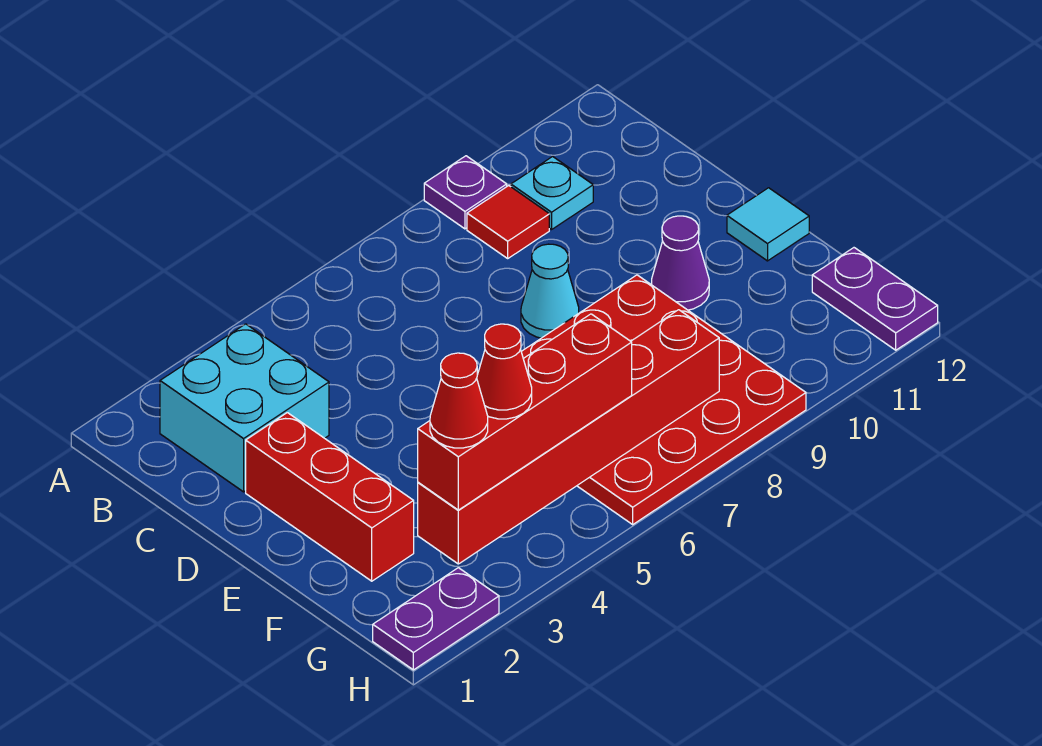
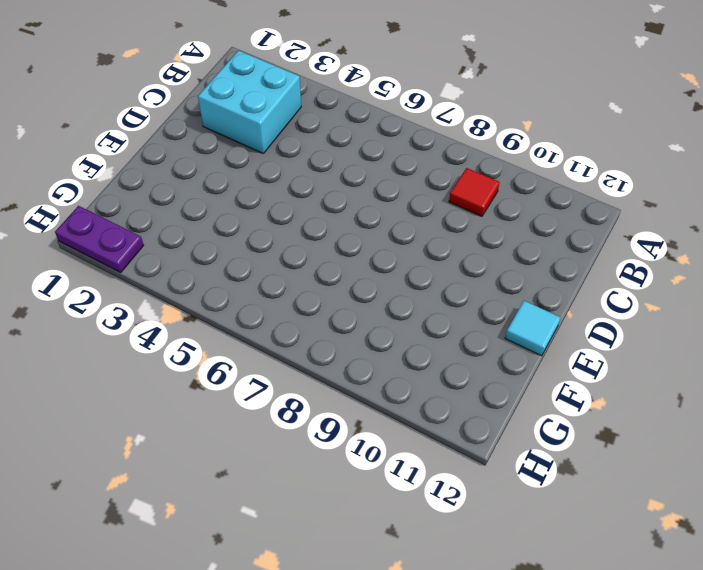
none -> purple plate A9 level 1
none -> cyan plate B10 level 1
none -> red brick D2:F2 level 1

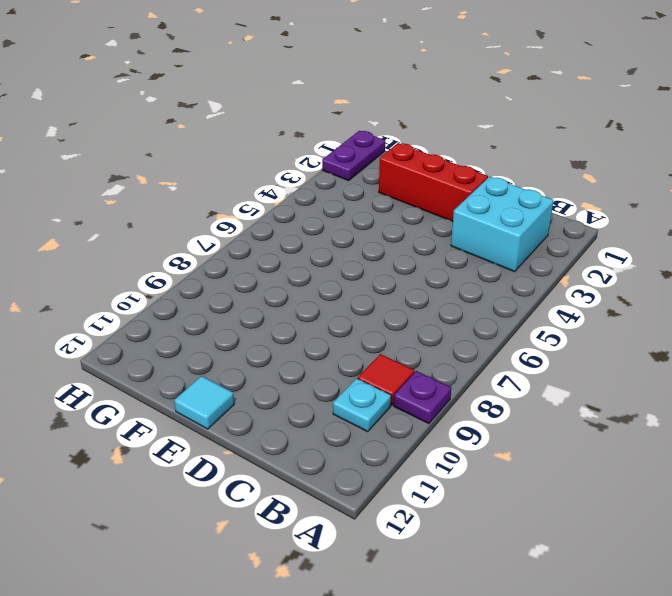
none -> cyan cone D8 level 1
none -> red plate E6:H9 level 1
none -> purple cone E10 level 1

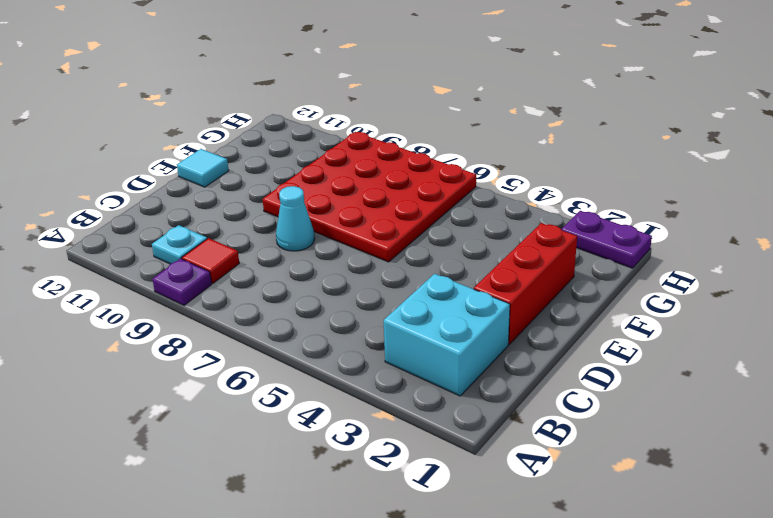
none -> purple cone E10 level 1
none -> purple plate G12:H12 level 1
none -> red brick G3:G8 level 2

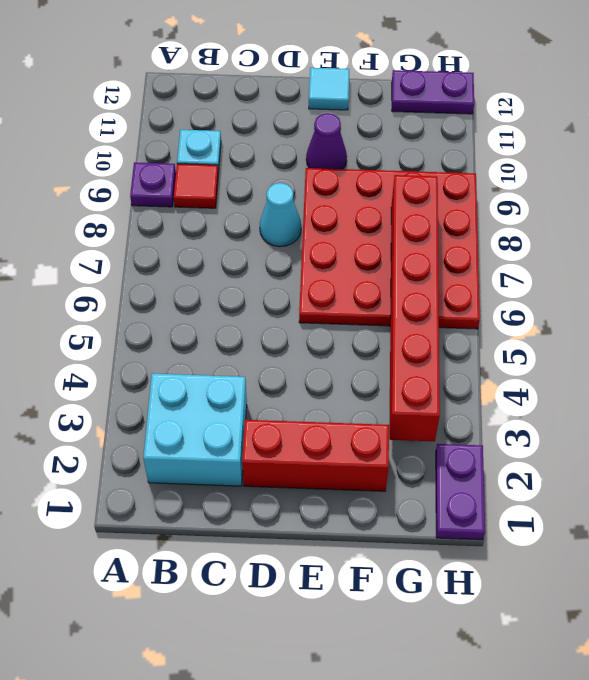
none -> red brick G3:G6 level 3
none -> red cone G3 level 4
none -> red cone G4 level 4

